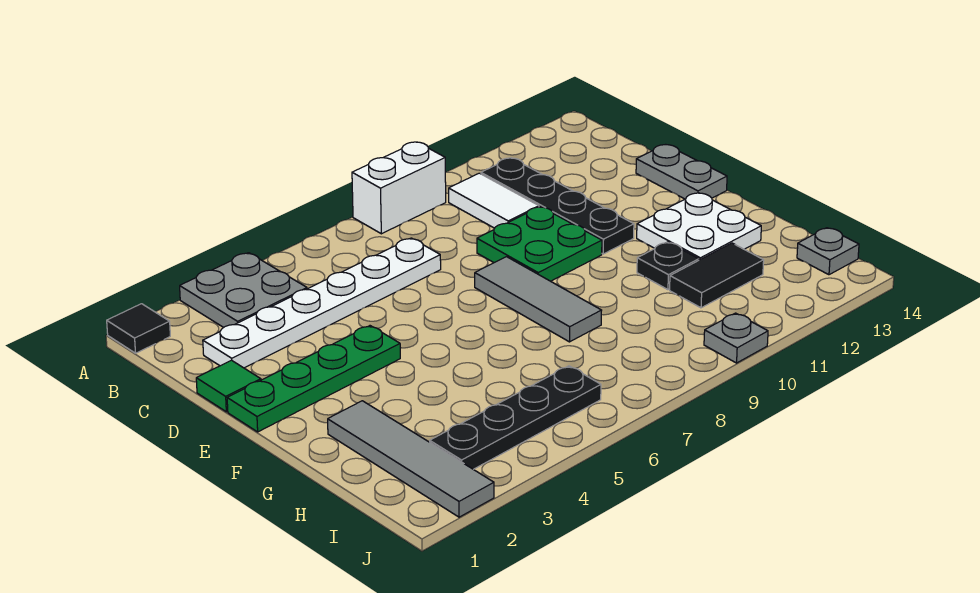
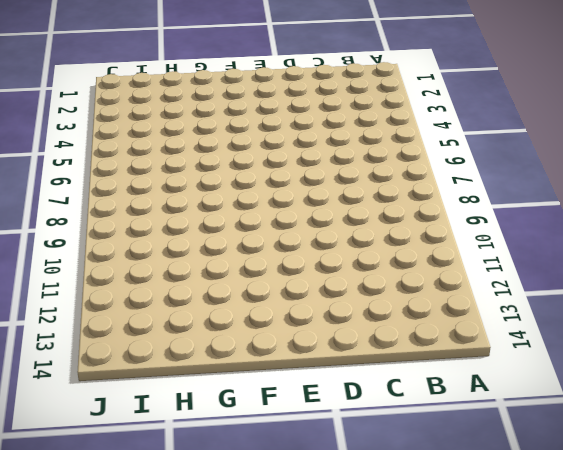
none -> black tile A1 level 1
none -> grey plate A3:B4 level 1
none -> white brick A8:A9 level 1

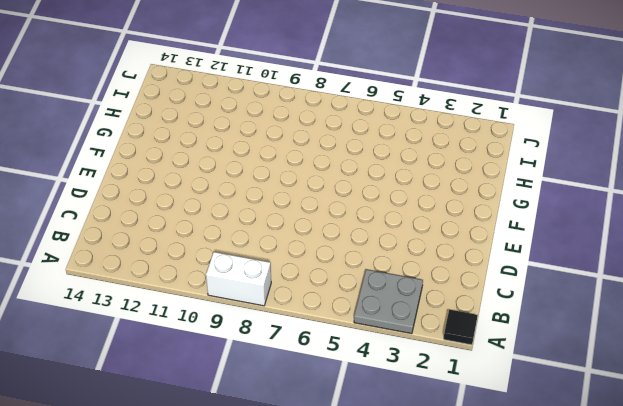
none -> white tile B10:C10 level 1
none -> black plate B11:E11 level 1
none -> white plate C2:C7 level 1

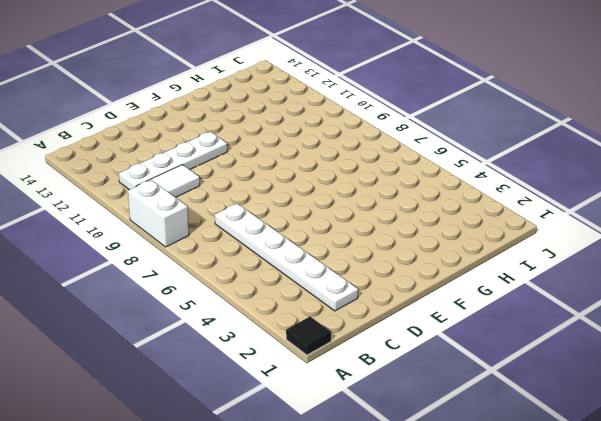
white plate B11:E11 level 1 -> black plate B11:E11 level 1
none -> grey plate A3:B4 level 1
none -> green tile D1 level 1
none -> green plate D9:E10 level 1

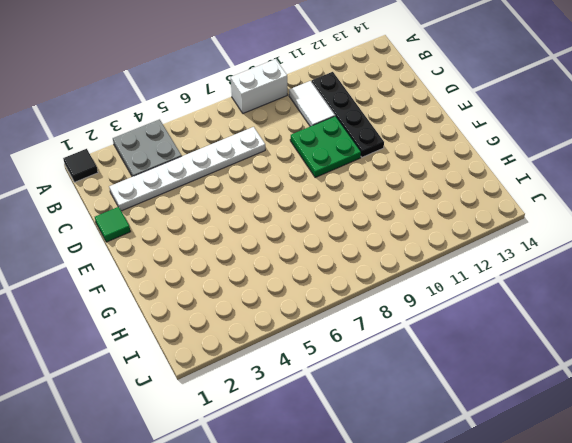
none -> grey plate D14:E14 level 1
none -> green plate E1:E4 level 1
none -> grey tile E8:G8 level 1

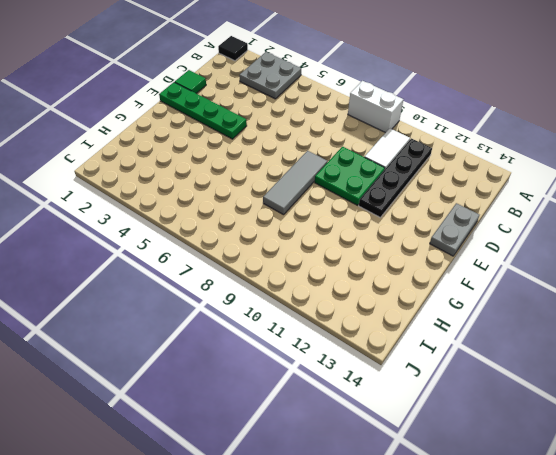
none -> white plate C2:C7 level 1
none -> white plate F12:G13 level 1
none -> grey tile G2:J2 level 1

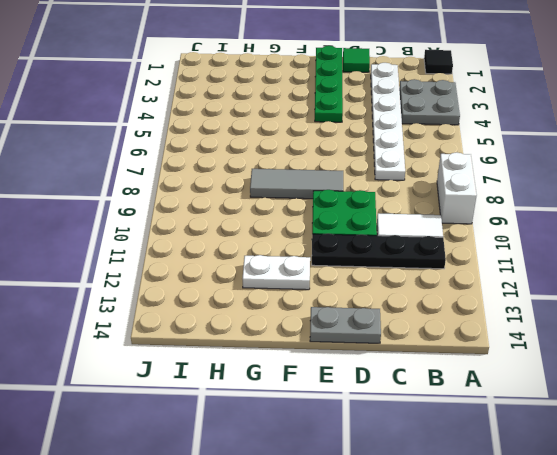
white plate F12:G12 level 1 -> white plate F12:G13 level 1
none -> grey tile G2:J2 level 1
none -> black plate G11 level 1
none -> black tile H11:H12 level 1

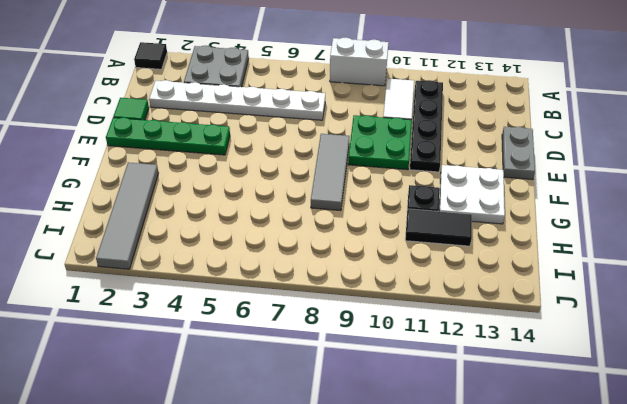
none -> black plate I3:I6 level 1
none -> grey plate I14 level 1
none -> grey plate J10 level 1

